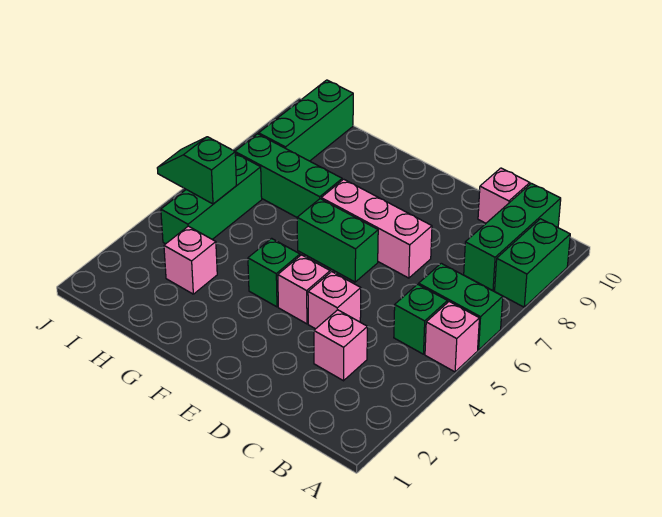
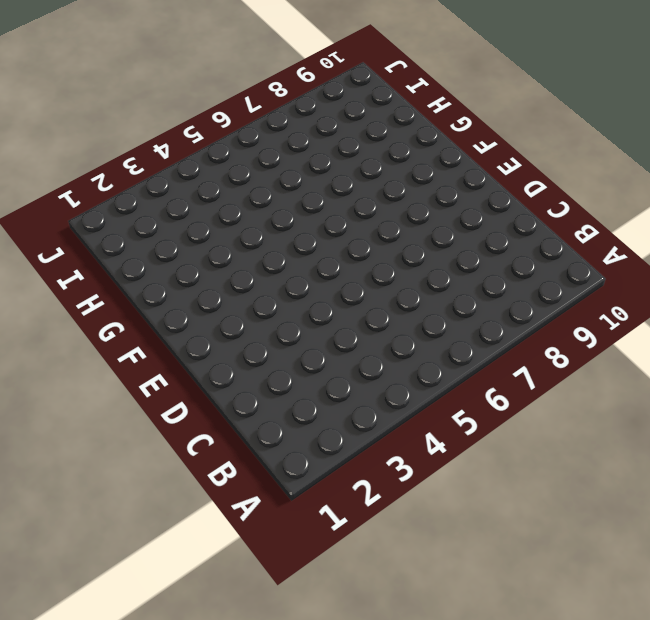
none -> pink brick A5 level 1
none -> green brick A6:B6 level 1
none -> green brick A8:A9 level 1

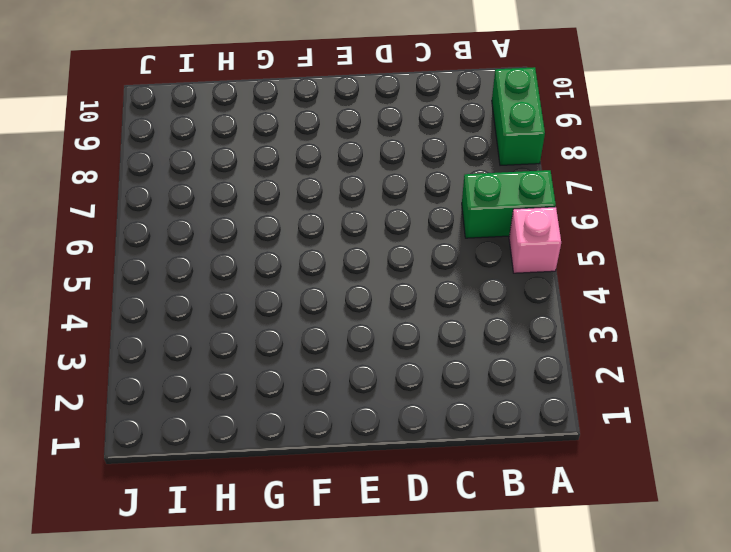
none -> green brick B5 level 1
none -> green brick B8:B10 level 1
none -> pink brick C3 level 1

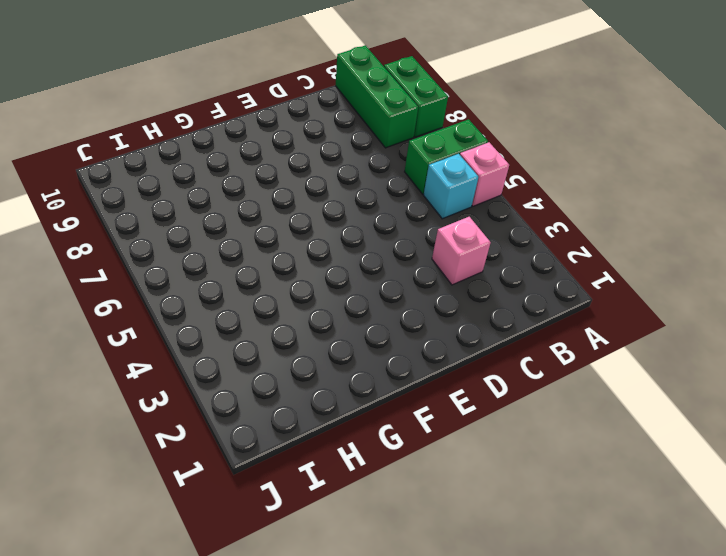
cyan brick B5 level 1 -> green brick B5 level 1
none -> pink brick C10 level 1
none -> pink brick D4 level 1
none -> pink brick D7:F7 level 1

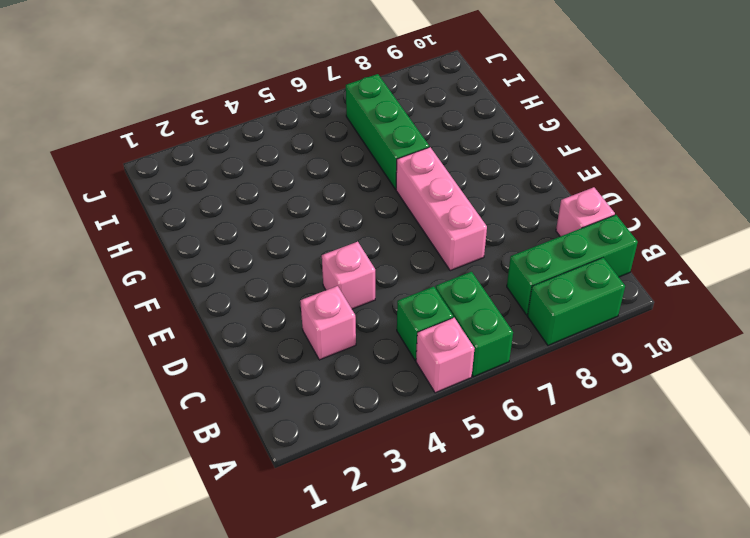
none -> pink brick E4 level 1
none -> green brick E6:F6 level 1
none -> green brick F4 level 1

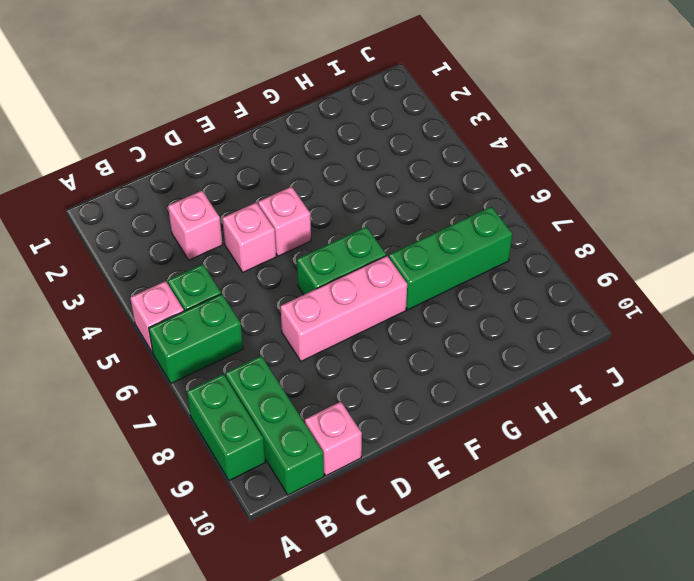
none -> green brick F4 level 1
none -> pink brick H3 level 1
none -> green brick I4:I6 level 1

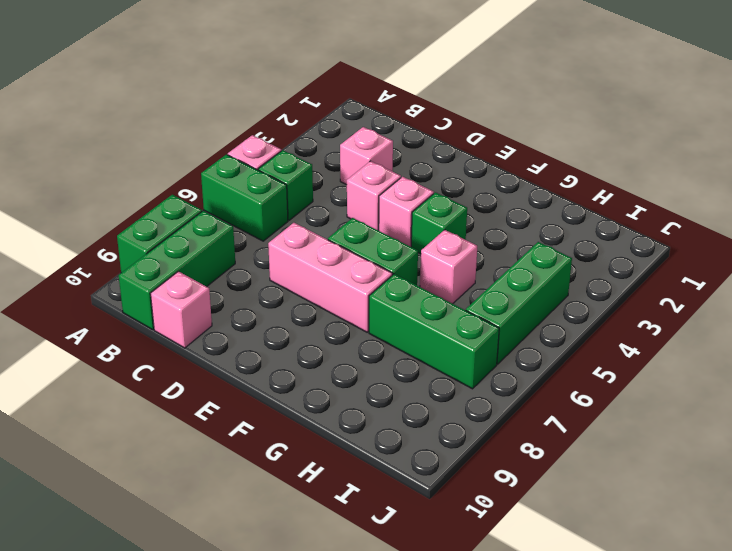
pink brick G5 level 1 -> pink brick H3 level 1
none -> green brick I8:I10 level 1
none -> green slope I5:J5 level 2 top I

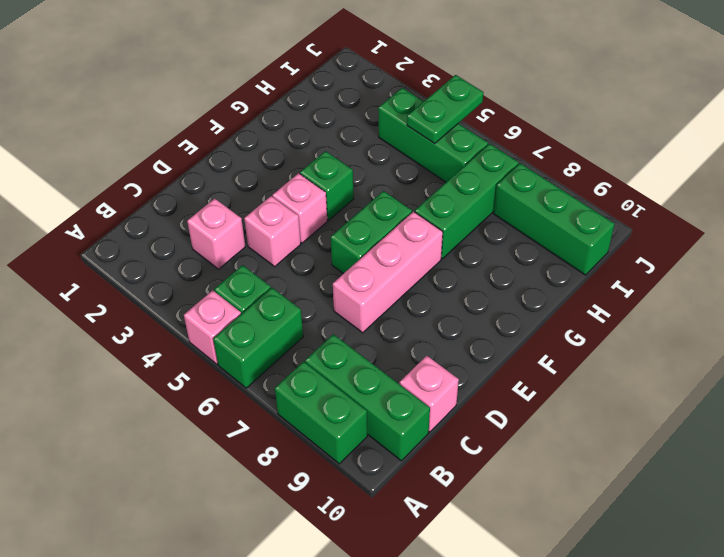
green plate I5:J5 level 2 -> green slope I5:J5 level 2 top I
none -> pink brick H3 level 1

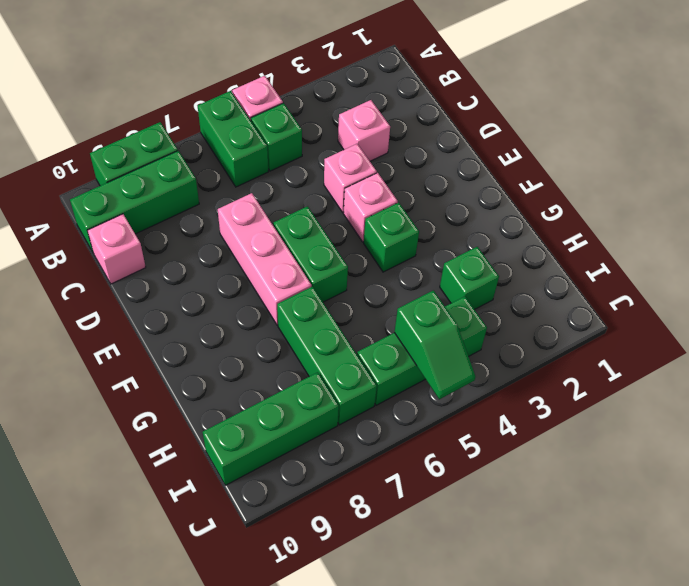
green brick H3 level 1 -> pink brick H3 level 1

